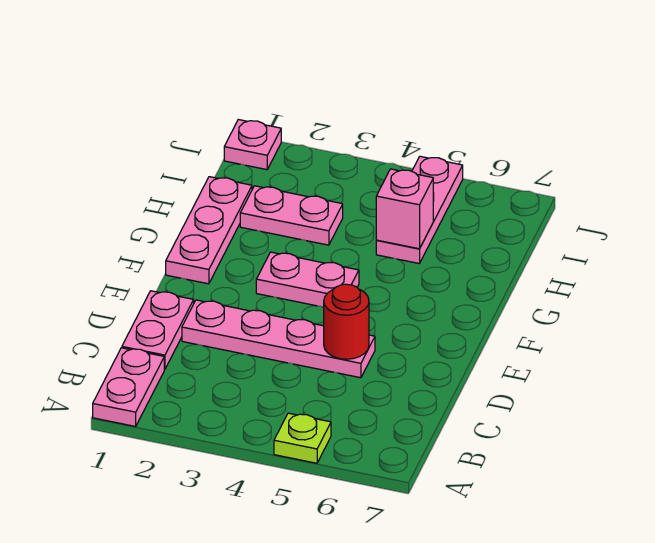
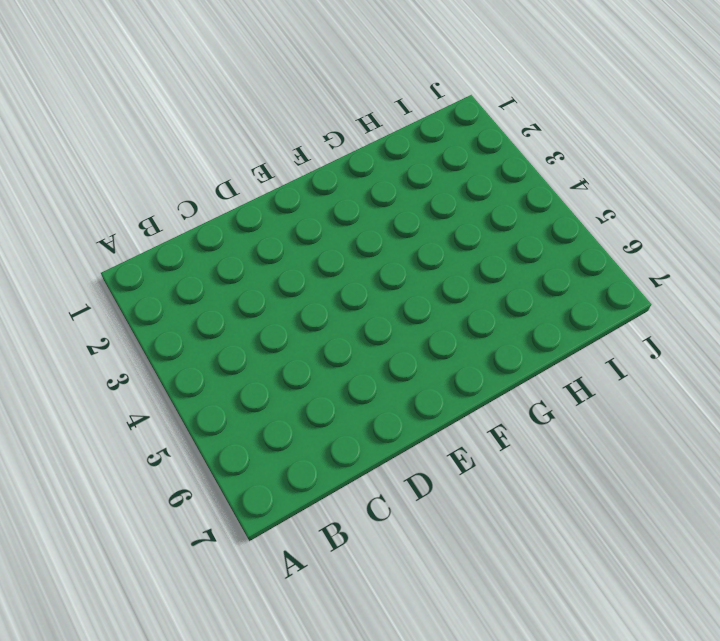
none -> pink plate A1:B1 level 1
none -> lime plate A5 level 1

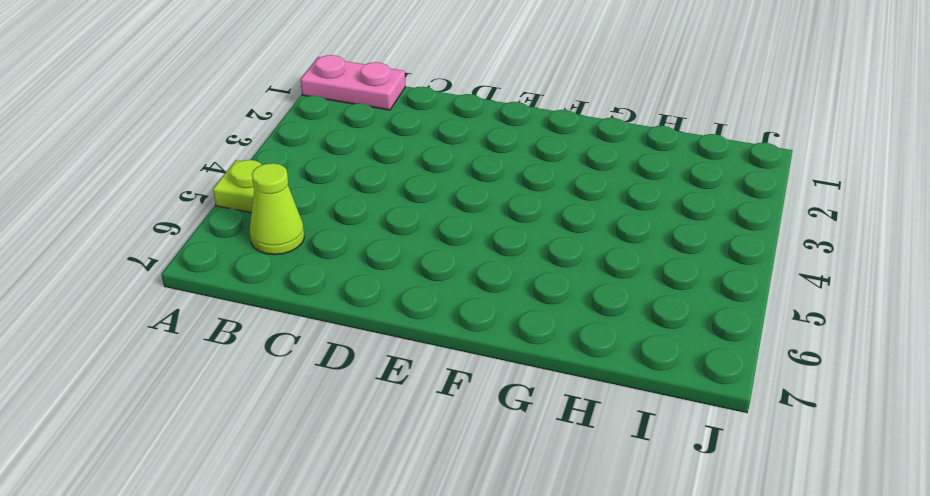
lime cone B6 level 1 -> none
none -> pink plate C1:D1 level 1
none -> pink plate D2:D5 level 1

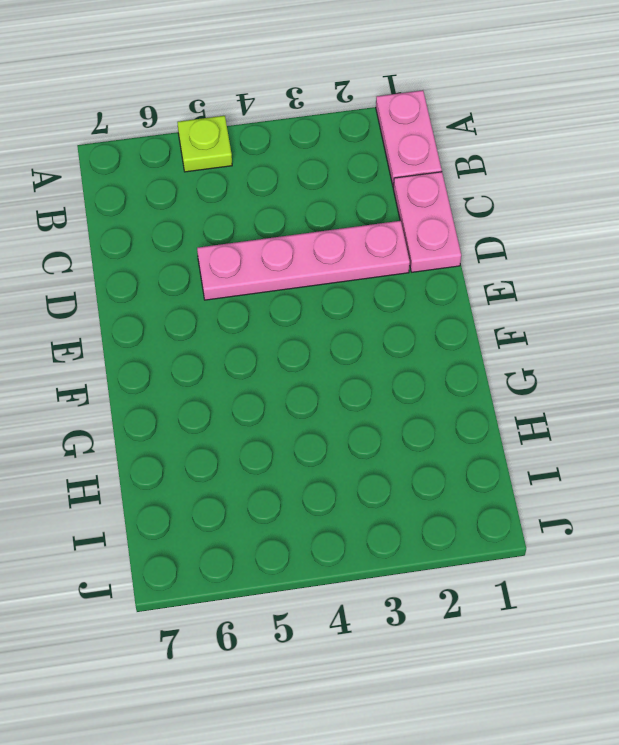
none -> pink plate F1:H1 level 1
none -> pink plate F3:F4 level 1

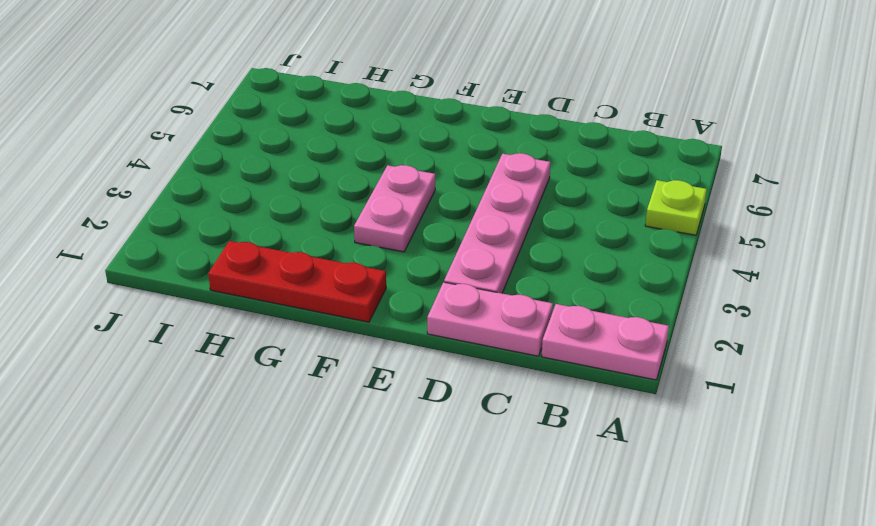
red plate F1:H1 level 1 -> pink plate F1:H1 level 1
none -> pink plate H2:H3 level 1
none -> pink plate H5:J5 level 1

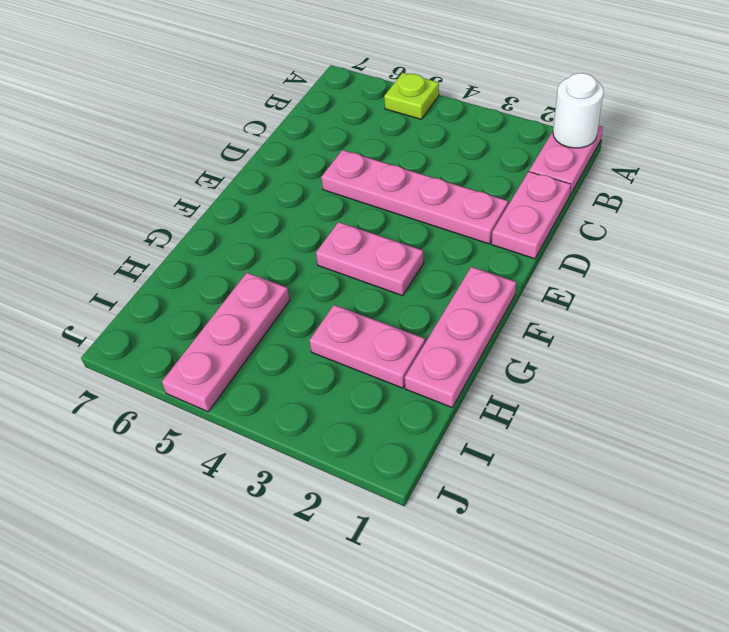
white round brick A1 level 2 -> none
none -> pink plate J1 level 1
none -> red round brick D5 level 2

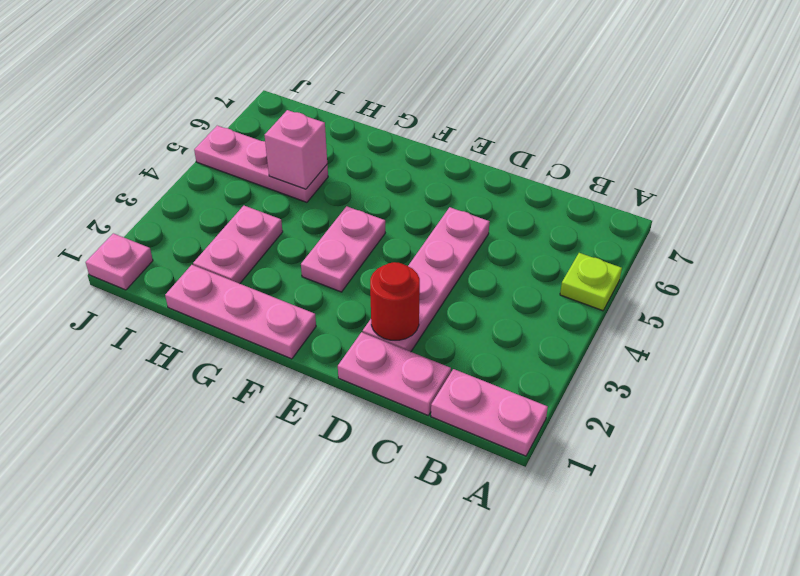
red round brick D2 level 2 -> red round brick D5 level 2

